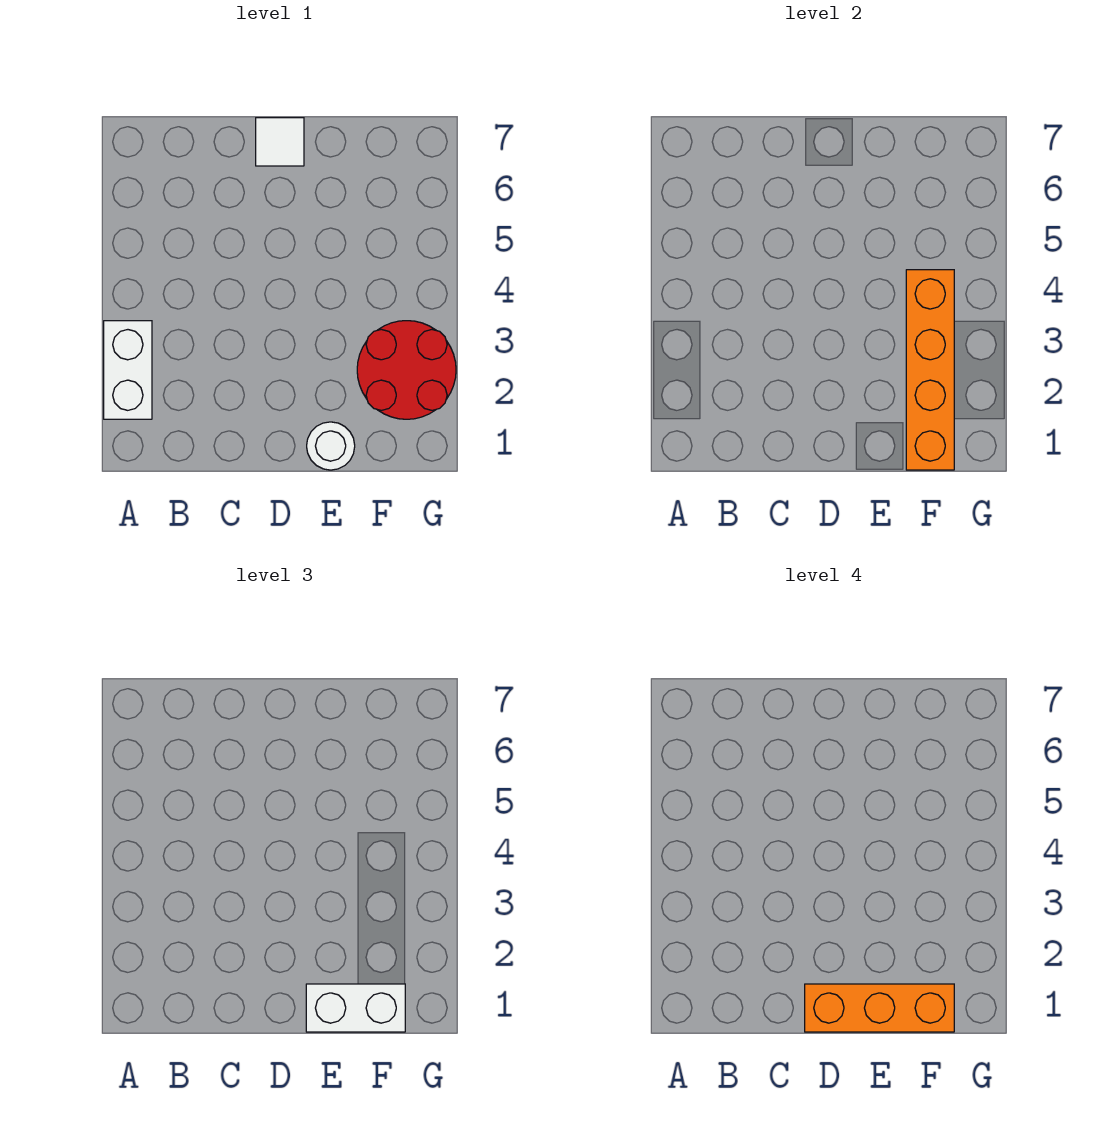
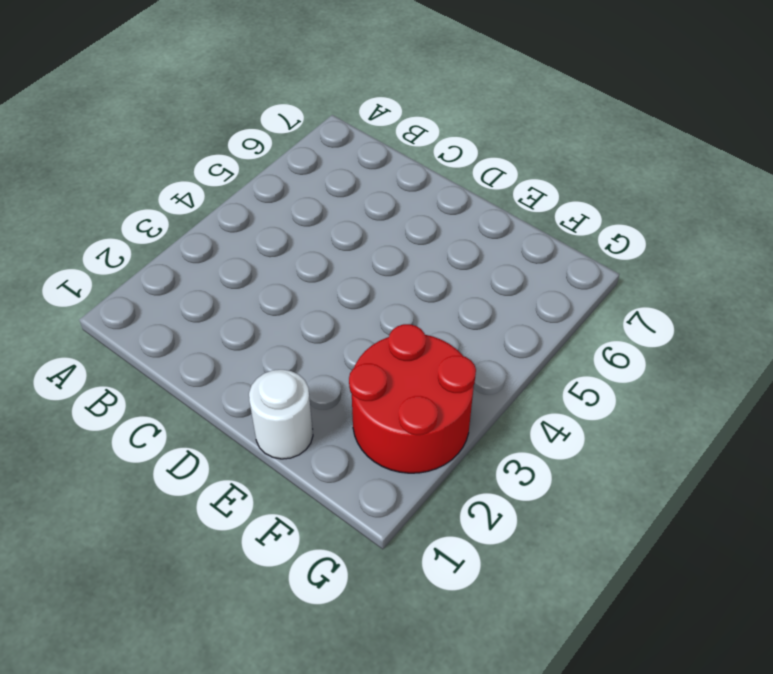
none -> white brick A2:A3 level 1
none -> white tile D7 level 1

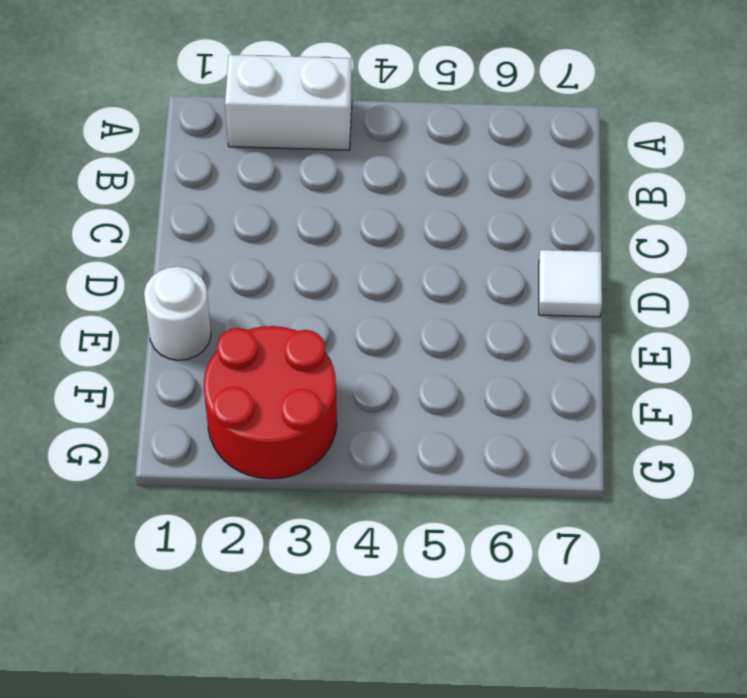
none -> orange brick F1:F4 level 2
none -> white brick E1:F1 level 3

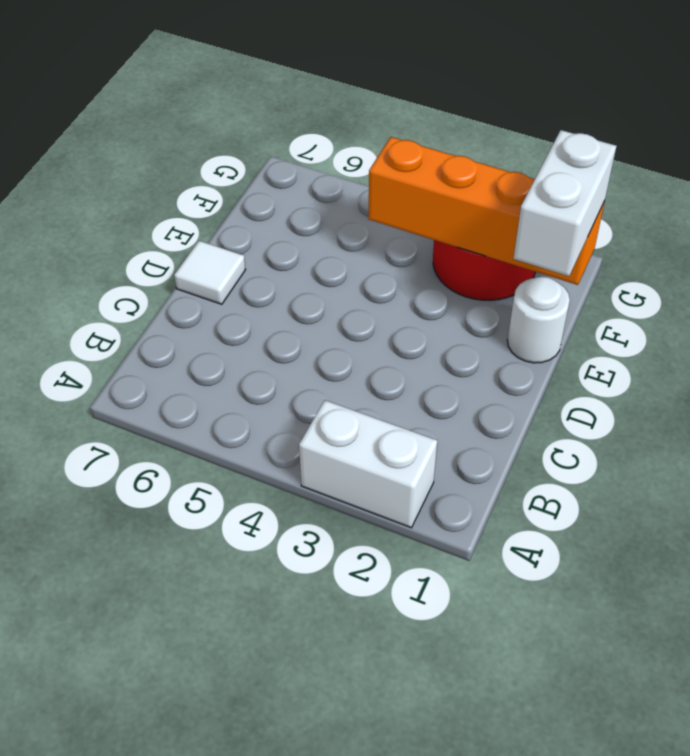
none -> orange brick D1:F1 level 4

